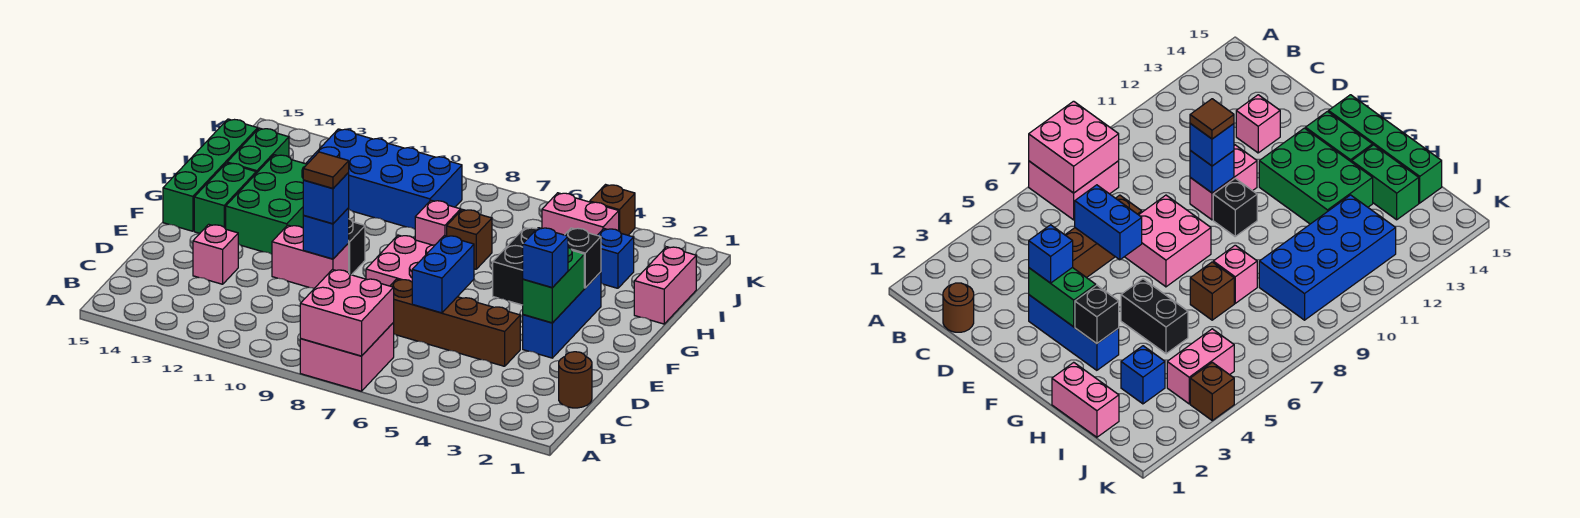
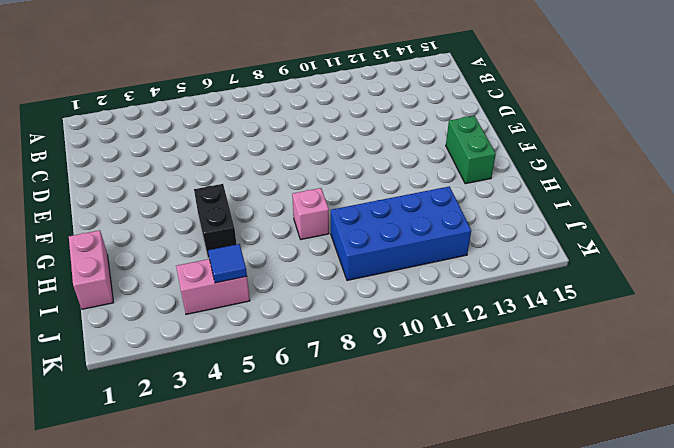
blue tile J5 level 2 -> none
none -> pink brick A7:B8 level 1
none -> brown round brick C1 level 1
none -> brown brick D4:D7 level 1

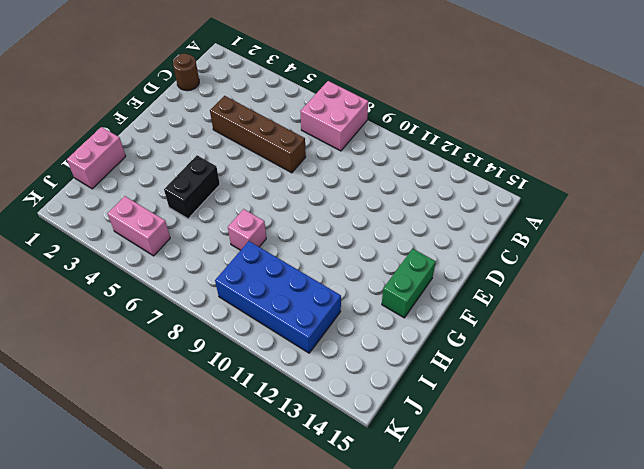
none -> pink brick D13 level 1
none -> blue brick E3:G3 level 1
none -> pink brick E7:F8 level 1

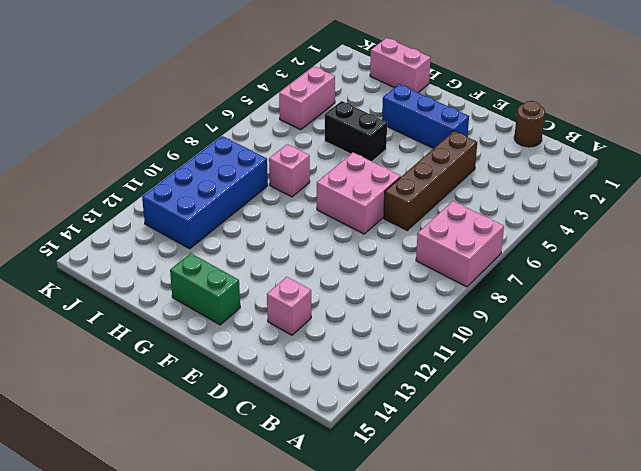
none -> pink brick E10:E11 level 1
none -> black brick F10 level 1
none -> green brick F12:H13 level 1

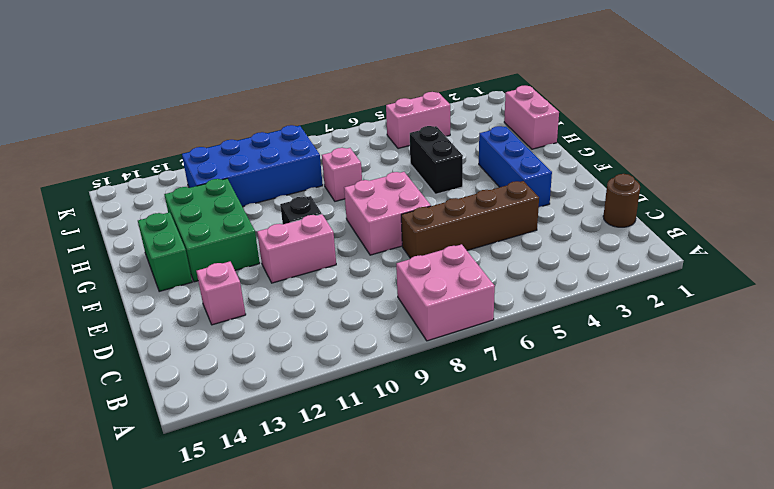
none -> green brick F15:I15 level 1
none -> brown brick H7 level 1
none -> green brick H14:I14 level 1

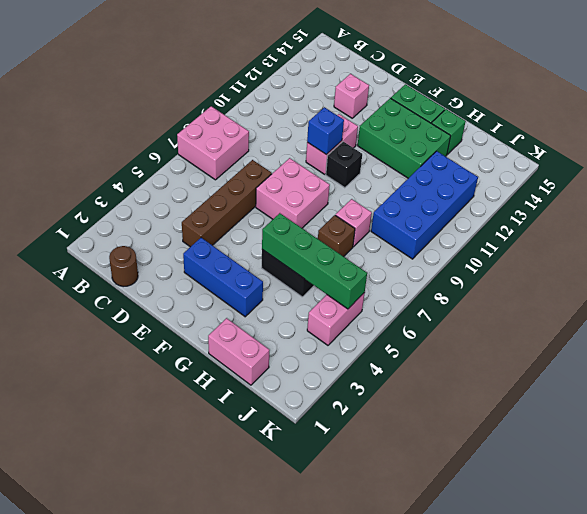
green brick G5:J5 level 2 -> green brick F15:I15 level 1
green brick H14 level 1 -> green brick H14:I14 level 1
none -> blue brick I3 level 1
none -> brown brick K4 level 1
none -> pink brick A7:B8 level 2

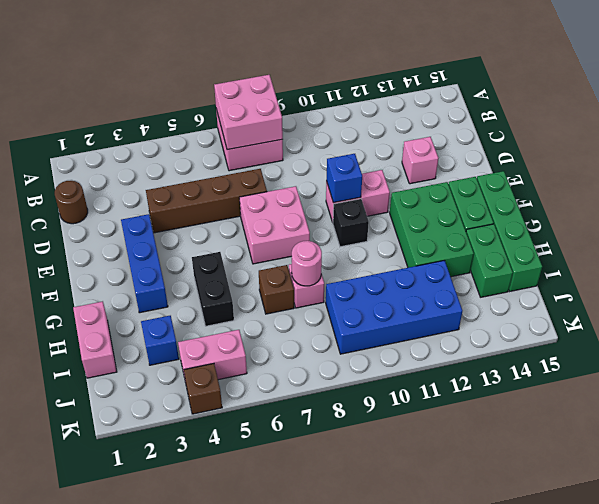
pink round brick H8 level 2 -> none
none -> blue brick D6:E6 level 2
none -> green brick E3:F3 level 2
none -> black brick G3 level 2

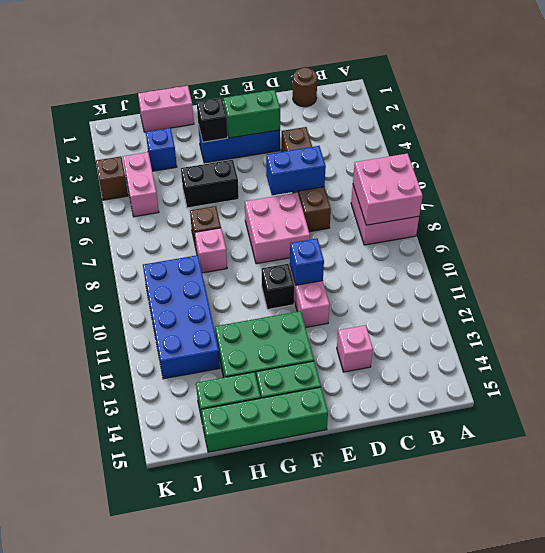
none -> blue brick E3 level 3
none -> blue brick E10 level 3
none -> brown tile E10 level 4

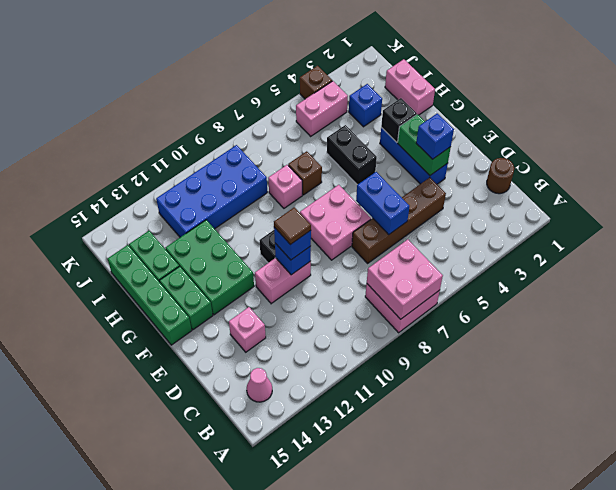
pink cone B14 level 1 -> none

